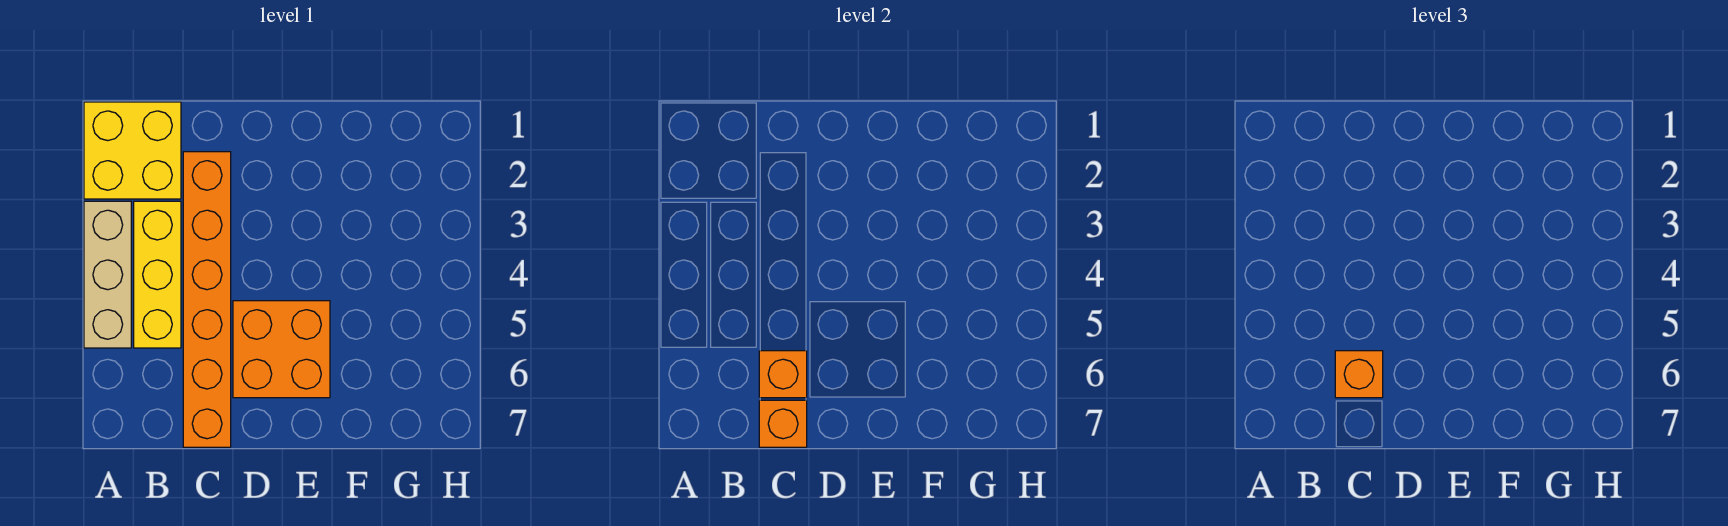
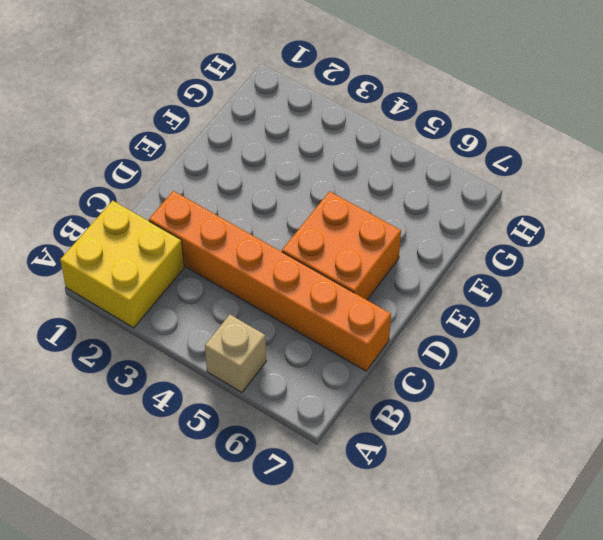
tan brick A5 level 1 -> tan brick A3:A5 level 1
none -> yellow brick B3:B5 level 1
none -> orange brick C6 level 2

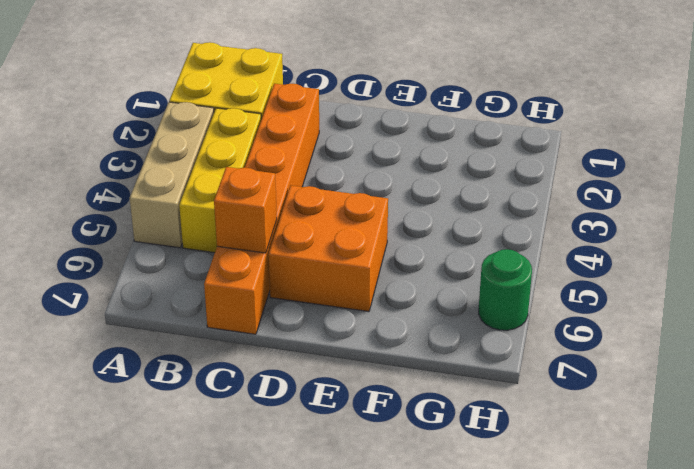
green round brick H6 level 1 -> none
none -> orange brick C7 level 2
none -> orange brick C6 level 3

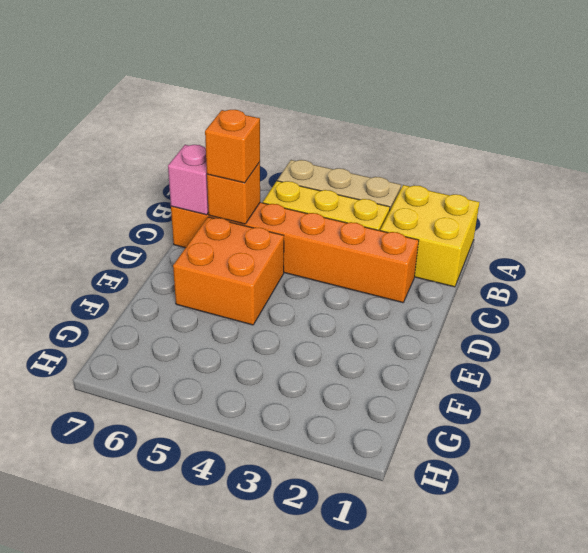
pink brick C7 level 2 -> orange brick C7 level 2

